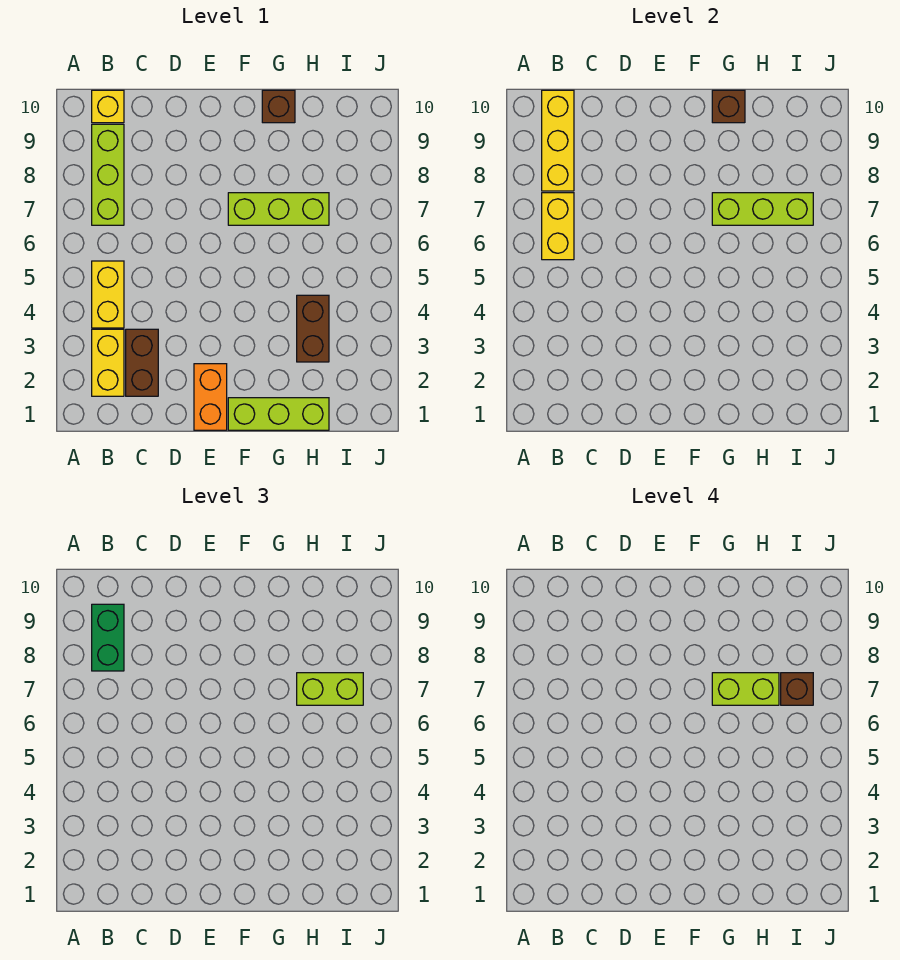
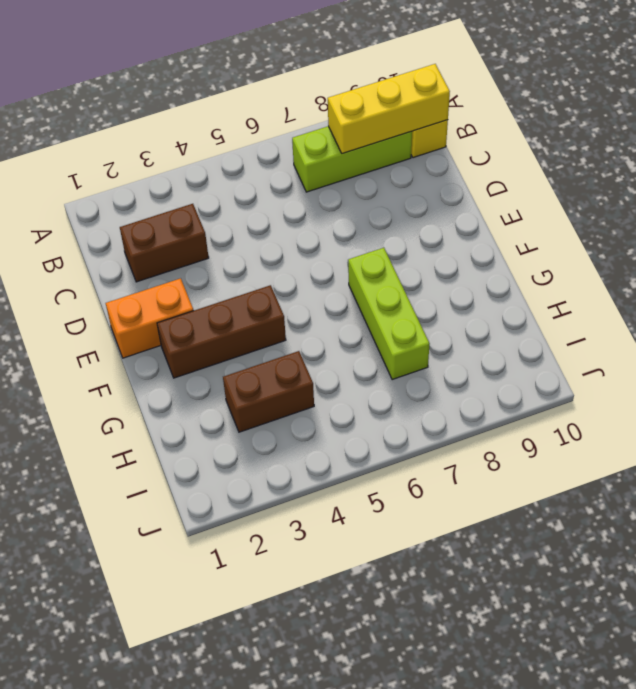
brown brick F2:F4 level 1 -> none
none -> yellow brick B2:B3 level 1
none -> yellow brick B4:B5 level 1
none -> lime brick F1:H1 level 1

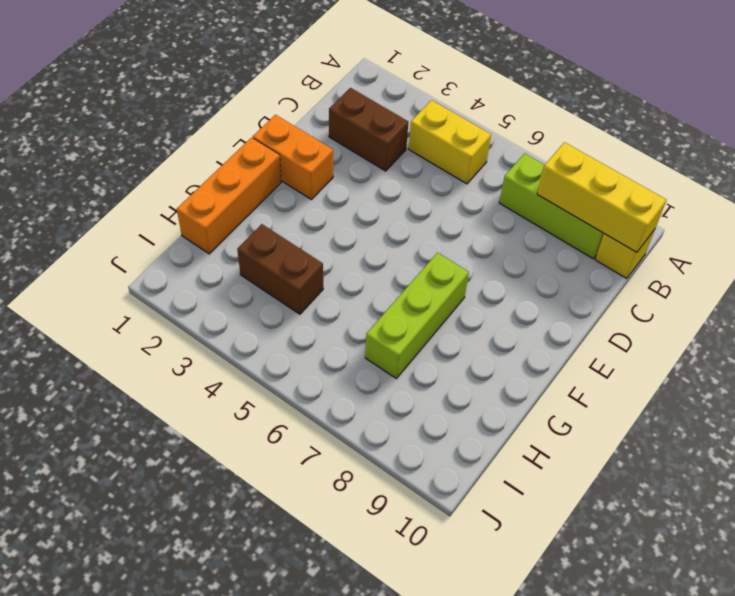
orange brick F1:H1 level 1 -> lime brick F1:H1 level 1
none -> yellow brick B2:B3 level 1
none -> brown brick G10 level 1
none -> yellow brick B6:B7 level 2

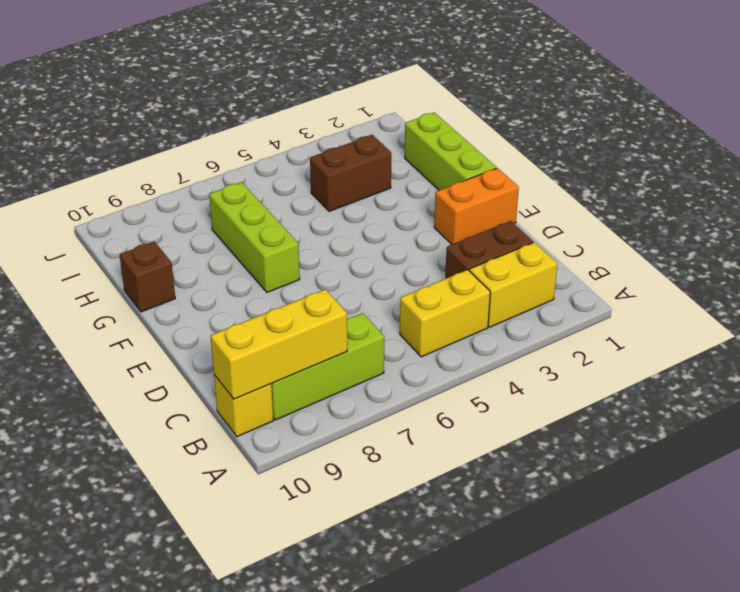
none -> yellow brick B6:B7 level 2
none -> lime brick G7:I7 level 2
none -> brown brick G10 level 2

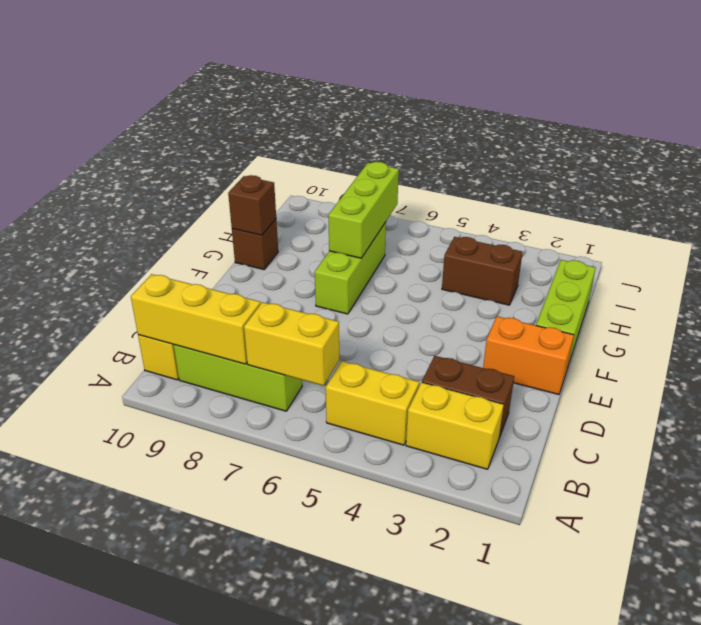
none -> green brick B8:B9 level 3
none -> lime brick H7:I7 level 3
none -> lime brick G7:H7 level 4

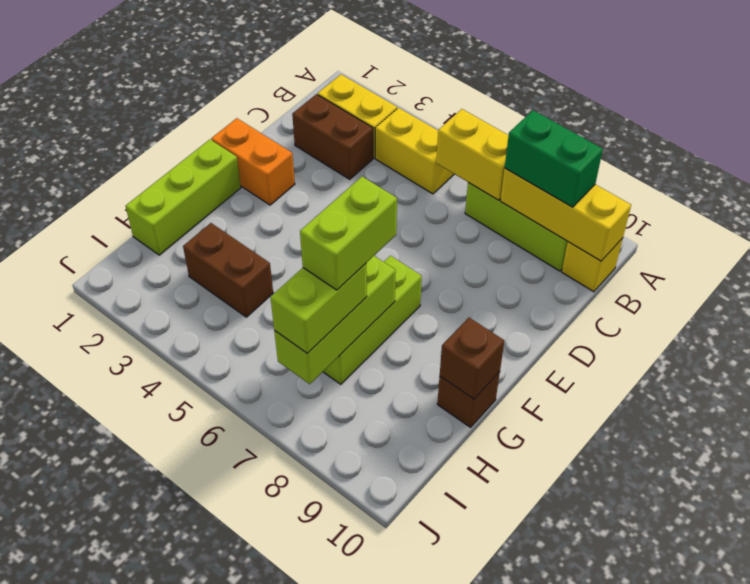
none -> brown brick I7 level 4

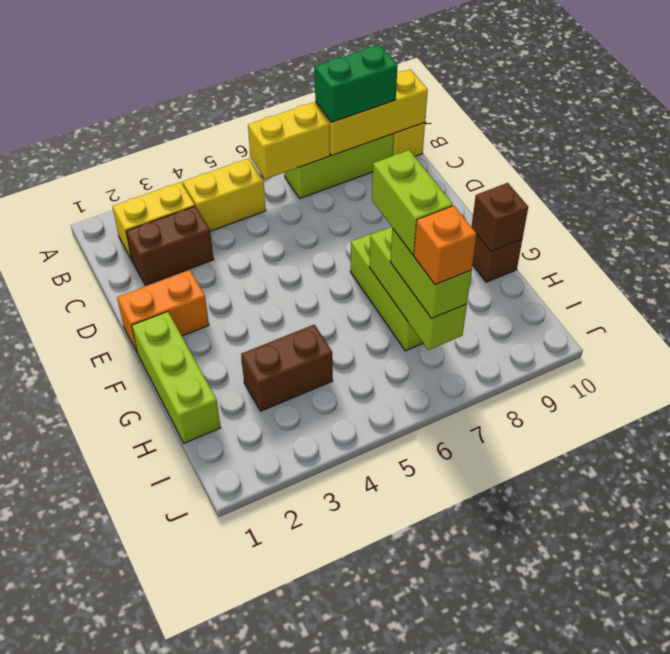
orange brick I7 level 4 -> brown brick I7 level 4

